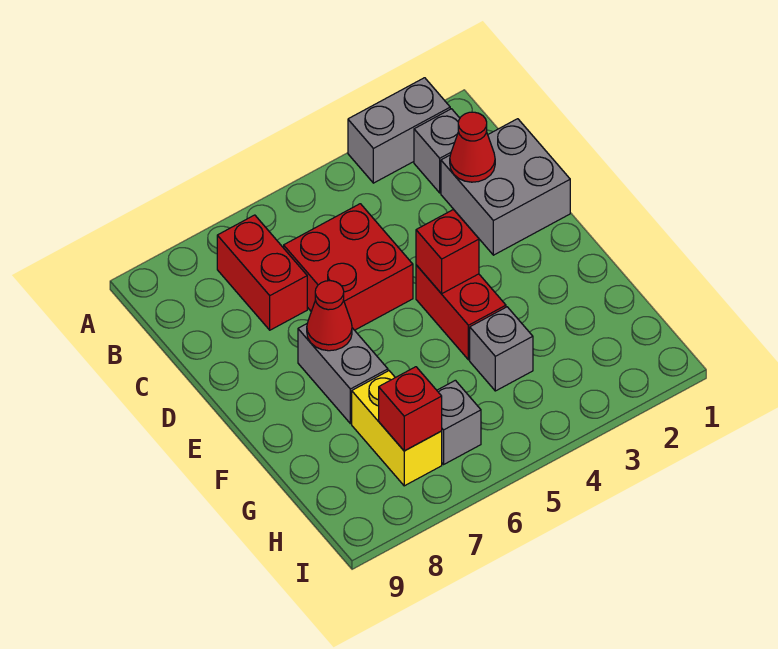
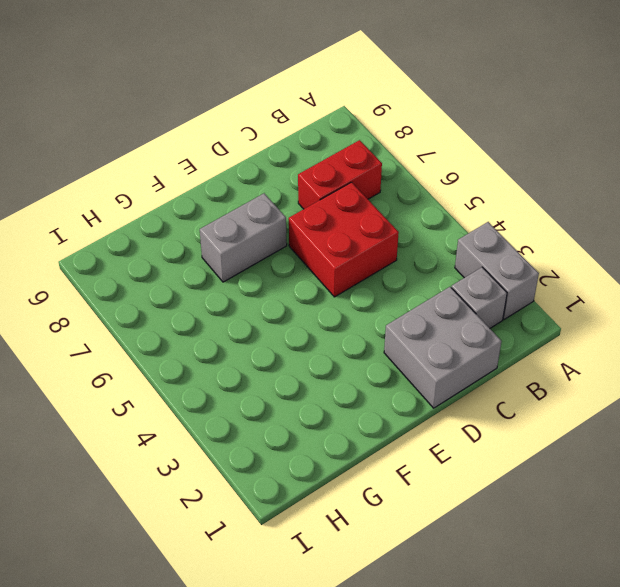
none -> red brick E4:F4 level 1
none -> grey brick G4 level 1
none -> yellow brick G7:H7 level 1

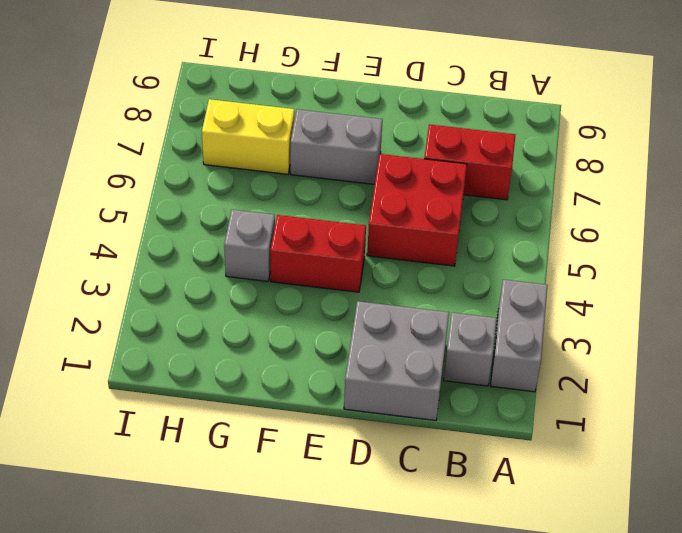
none -> grey brick H6 level 1
none -> red cone C2 level 2
none -> red brick E4 level 2

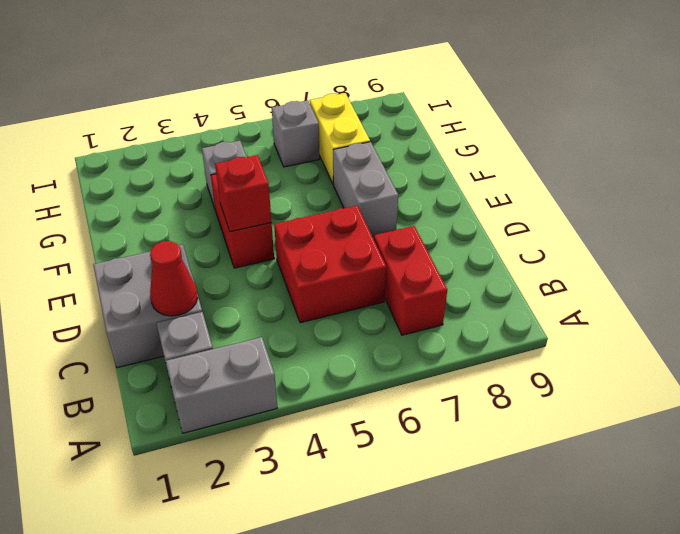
none -> red cone E7 level 2
none -> red brick H7 level 2

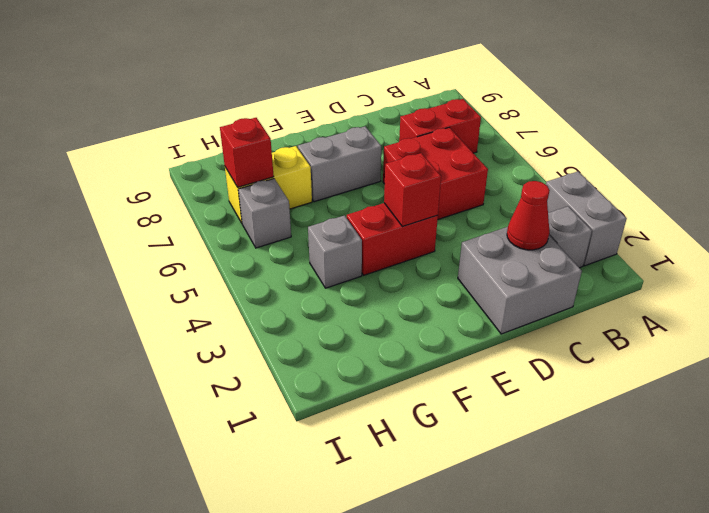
none -> red cone E7 level 2

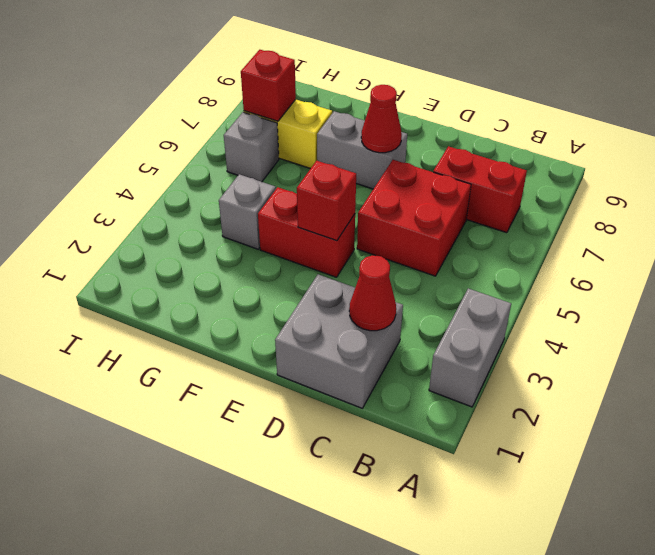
none -> grey brick B2 level 1

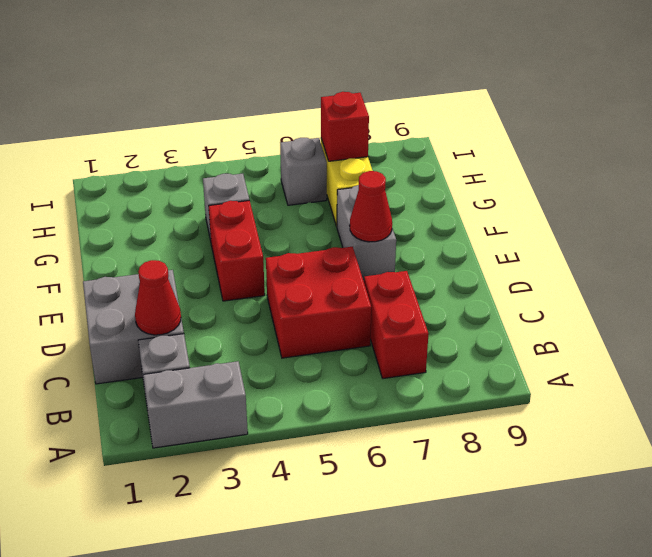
none -> red brick E4 level 2

